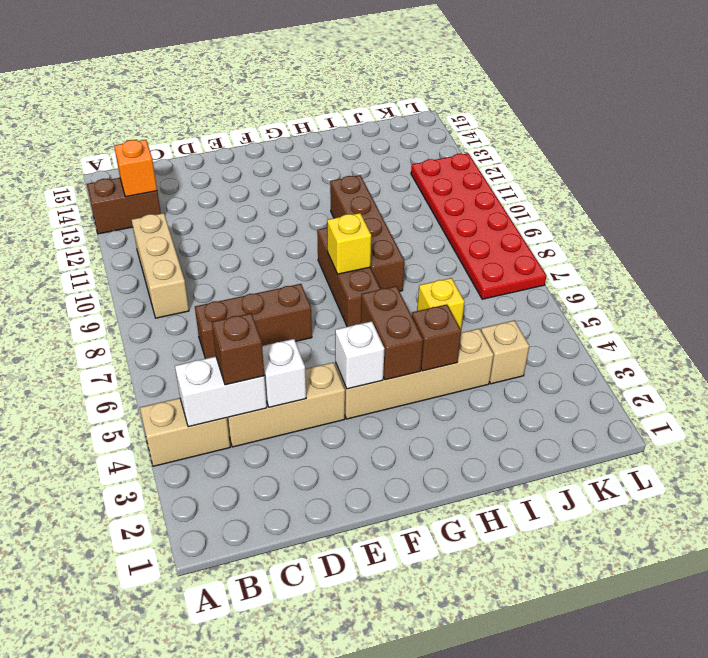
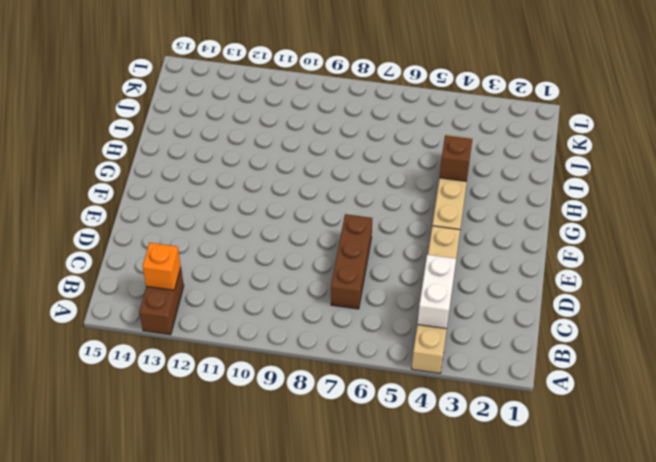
none -> tan brick B9:B11 level 1
none -> brown brick G7:G9 level 1
none -> brown brick H8:H11 level 1

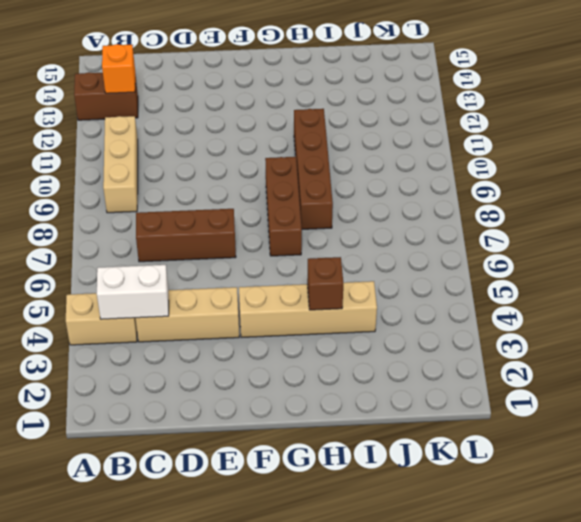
none -> yellow brick I6 level 1
none -> tan brick J4 level 1
none -> red plate K7:L12 level 1

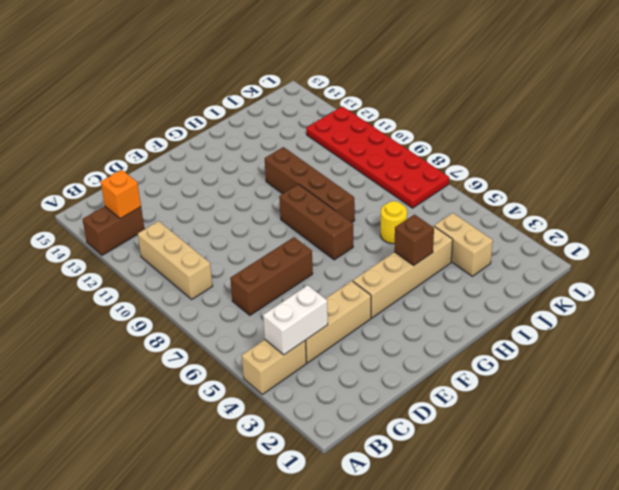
yellow round brick I6 level 1 -> yellow brick I6 level 1
tan brick J3:J4 level 1 -> tan brick J4 level 1
none -> white brick D4 level 2
none -> white brick F4 level 2
none -> brown brick G4:G5 level 2

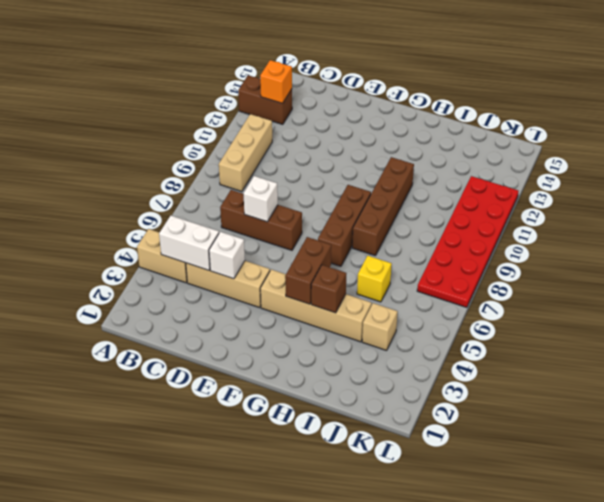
white brick D7 level 2 -> white brick F4 level 2
none -> yellow brick G8 level 2
none -> brown brick C4 level 3

